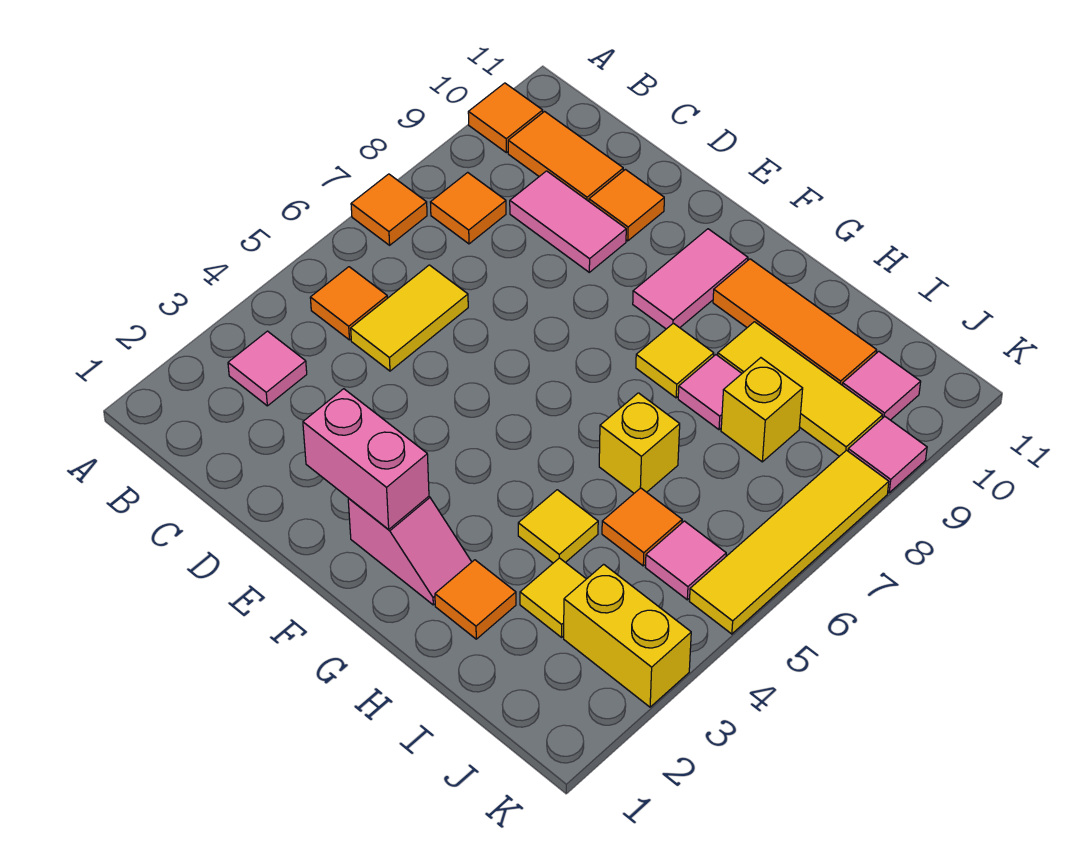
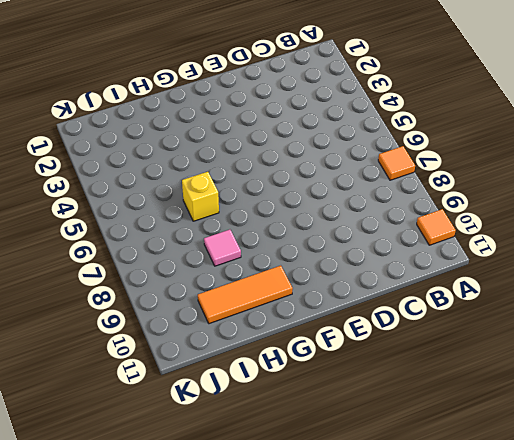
none -> pink tile B3 level 1
none -> orange tile B5 level 1
none -> orange tile B8 level 1

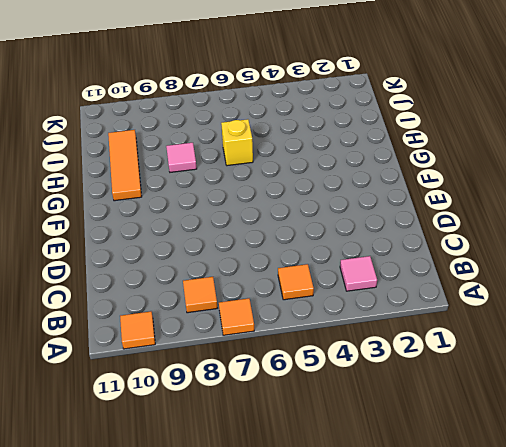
none -> orange tile B10:C10 level 1
none -> yellow tile C5:C6 level 1
none -> pink tile C9:D9 level 1

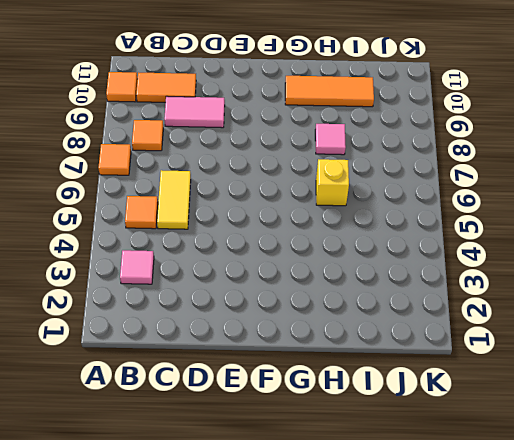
none -> orange tile D10 level 1
none -> pink slope F2:G2 level 1 top F
none -> pink tile F9:F10 level 1

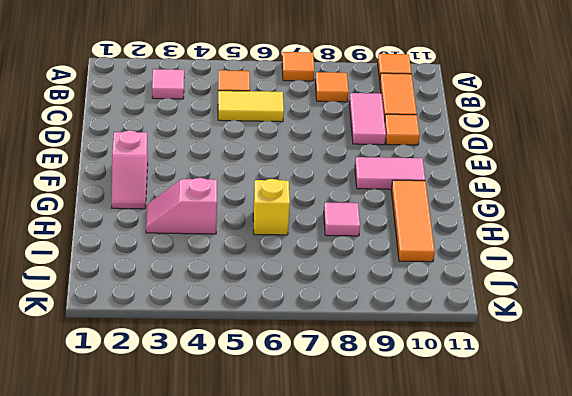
pink slope H3:H4 level 1 top 4 -> yellow tile H4 level 1
none -> yellow tile G8 level 1
none -> orange tile H2 level 1
none -> yellow tile H9:J9 level 1

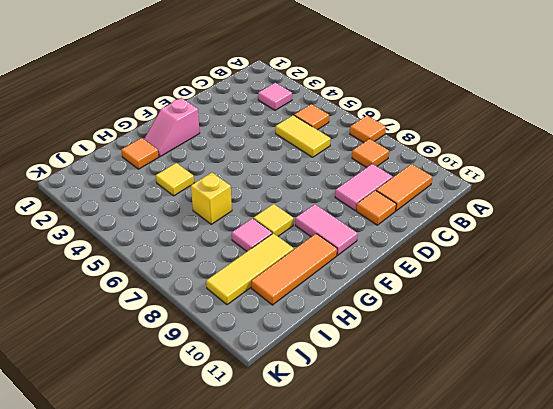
none -> orange tile A10 level 1
none -> yellow tile I3 level 1
none -> orange tile I5 level 1

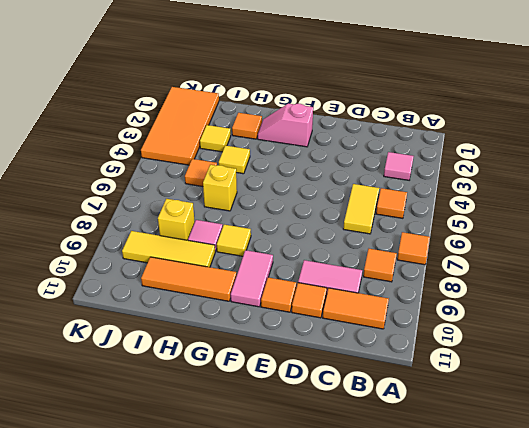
orange tile E10 level 1 -> orange tile A10 level 1
orange tile J1:K4 level 1 -> yellow brick J3:K3 level 1
none -> pink tile J5 level 1
none -> pink tile J10 level 1
none -> yellow tile K5:K8 level 1

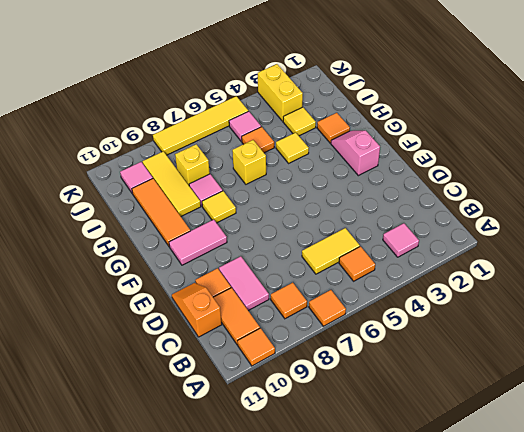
orange slope C11:D11 level 1 top C -> none
none -> pink tile K9 level 1
none -> pink brick E2:F2 level 2

